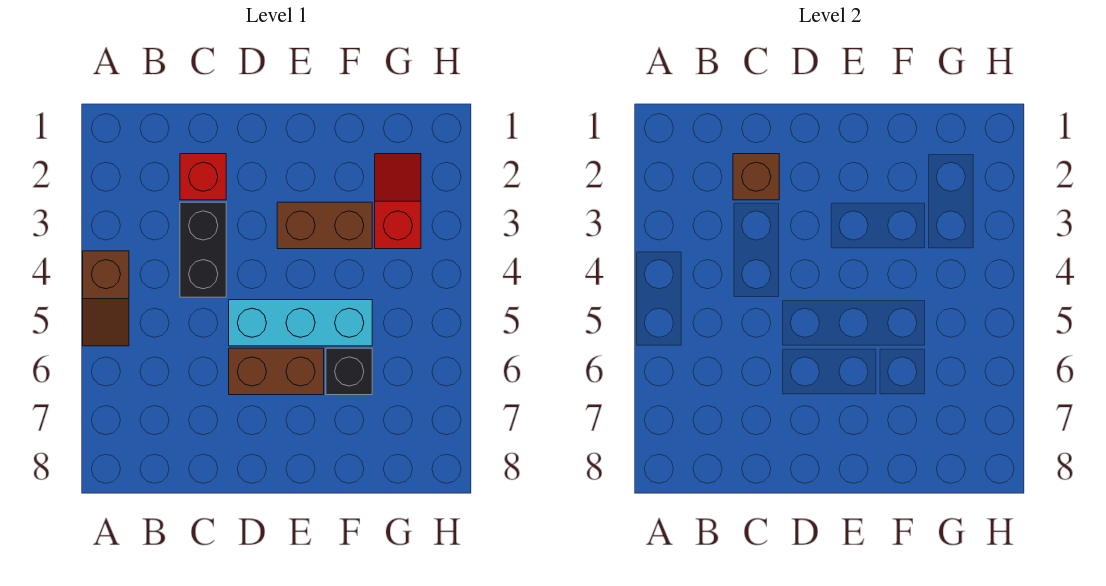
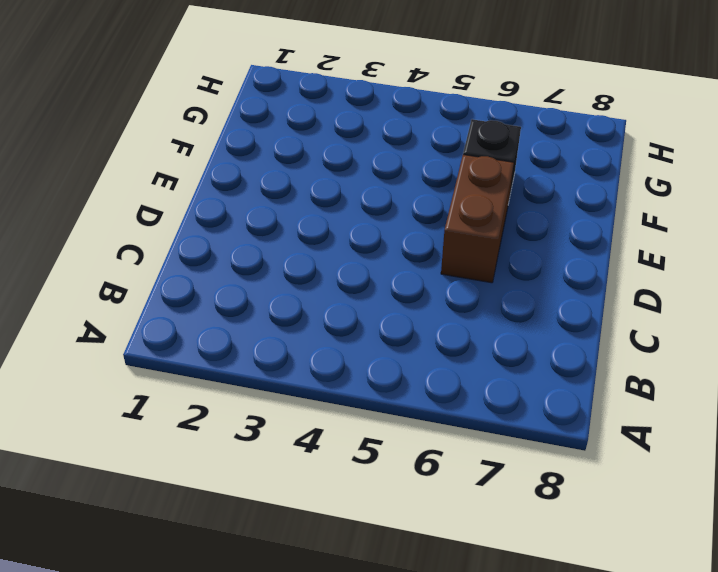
none -> brown slope A4:A5 level 1 top 4
none -> red brick C2 level 1

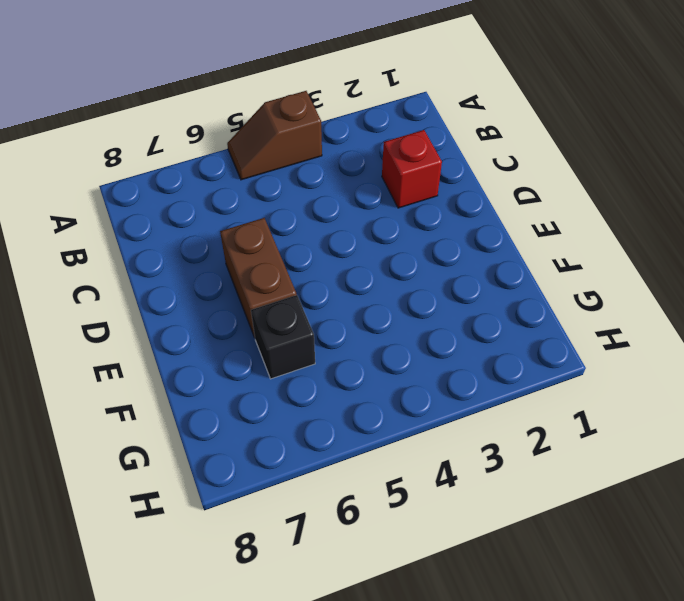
none -> black brick C3:C4 level 1
none -> cyan brick D5:F5 level 1

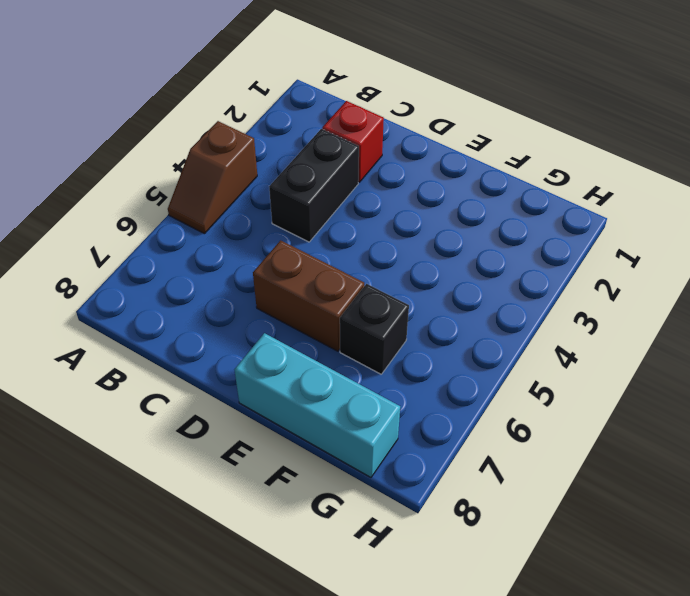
cyan brick E8:G8 level 1 -> cyan brick D5:F5 level 1
none -> brown brick E3:F3 level 1
none -> red slope G2:G3 level 1 top 3

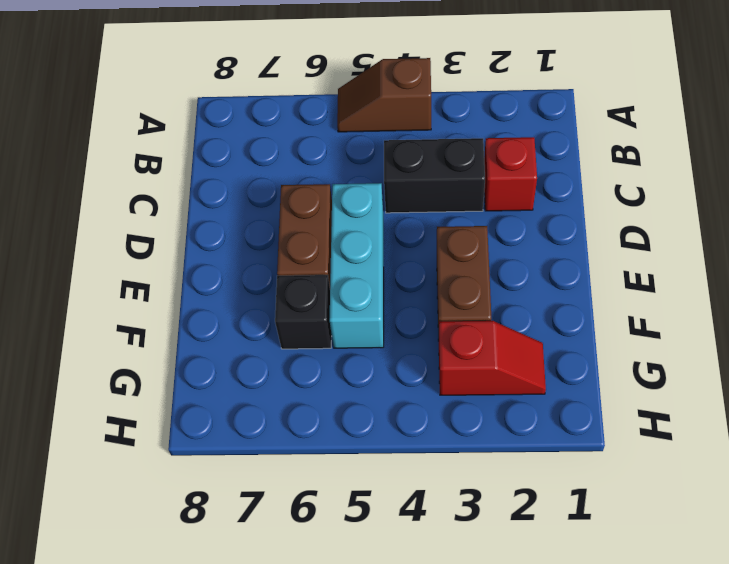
none -> brown brick C2 level 2

